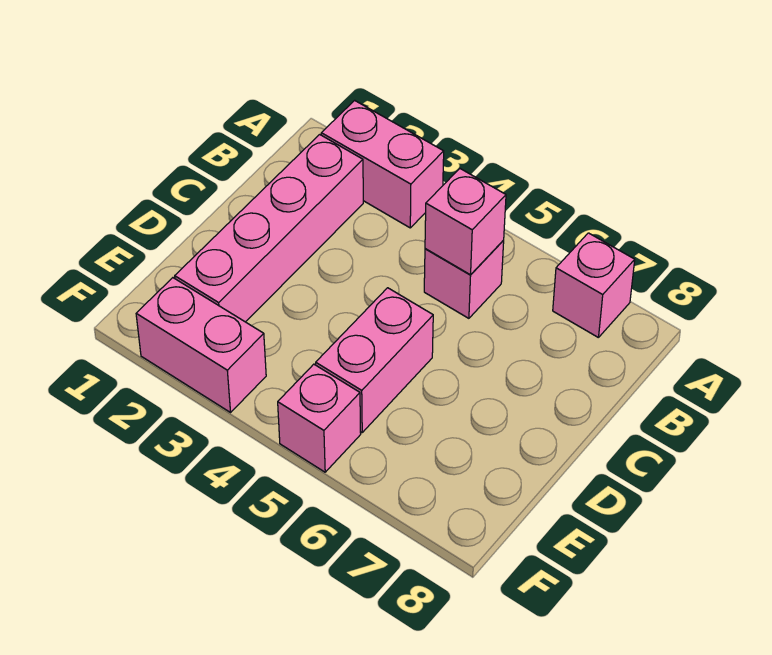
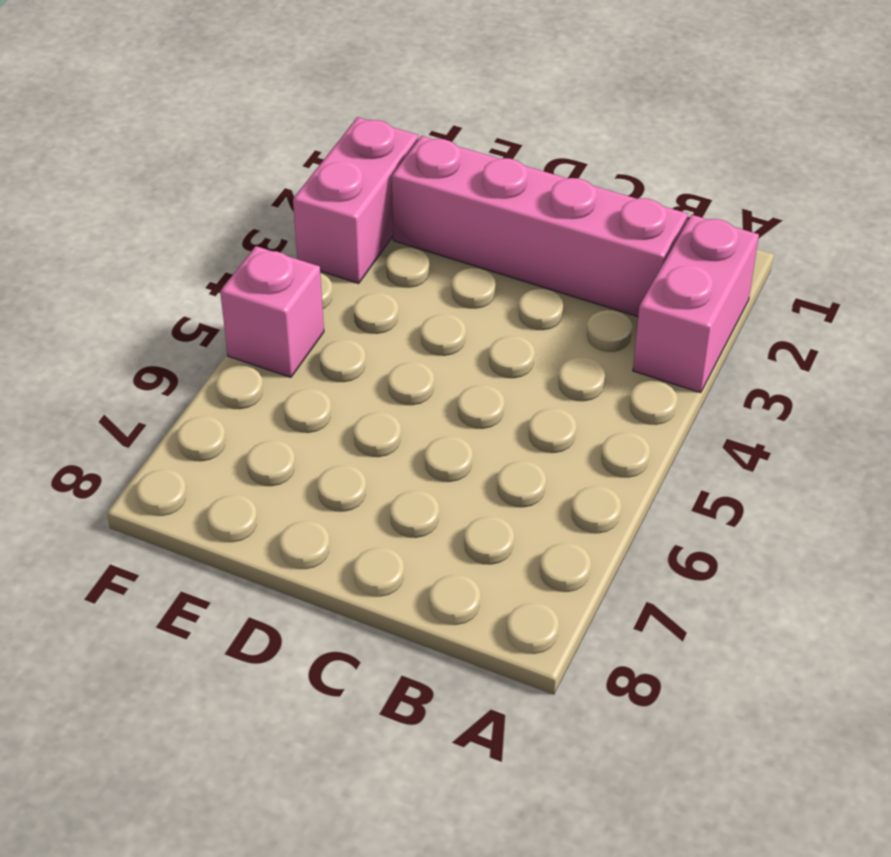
none -> pink brick A7 level 1
none -> pink brick B5 level 1

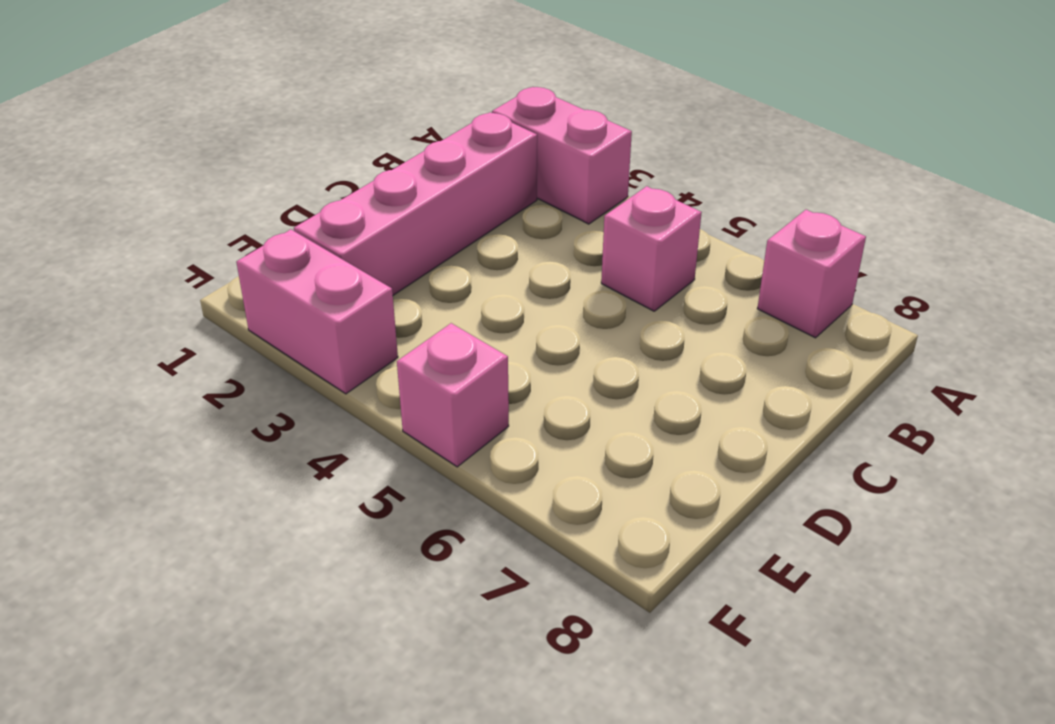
none -> pink brick D5:E5 level 1
none -> pink brick B5 level 2

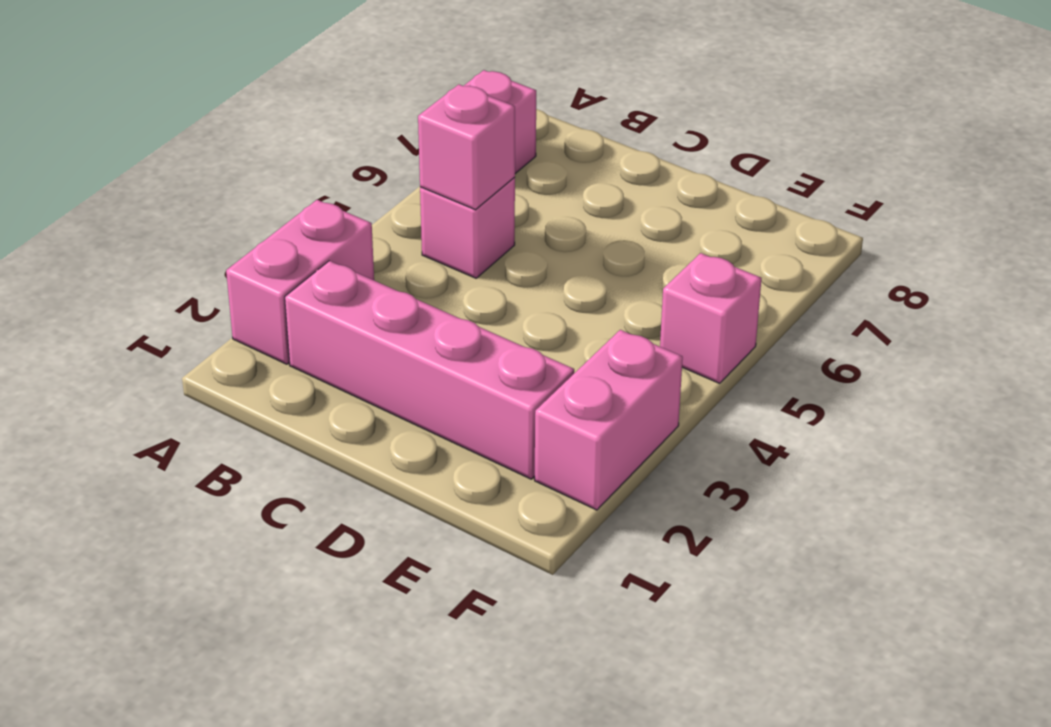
none -> pink brick D5:E5 level 1

